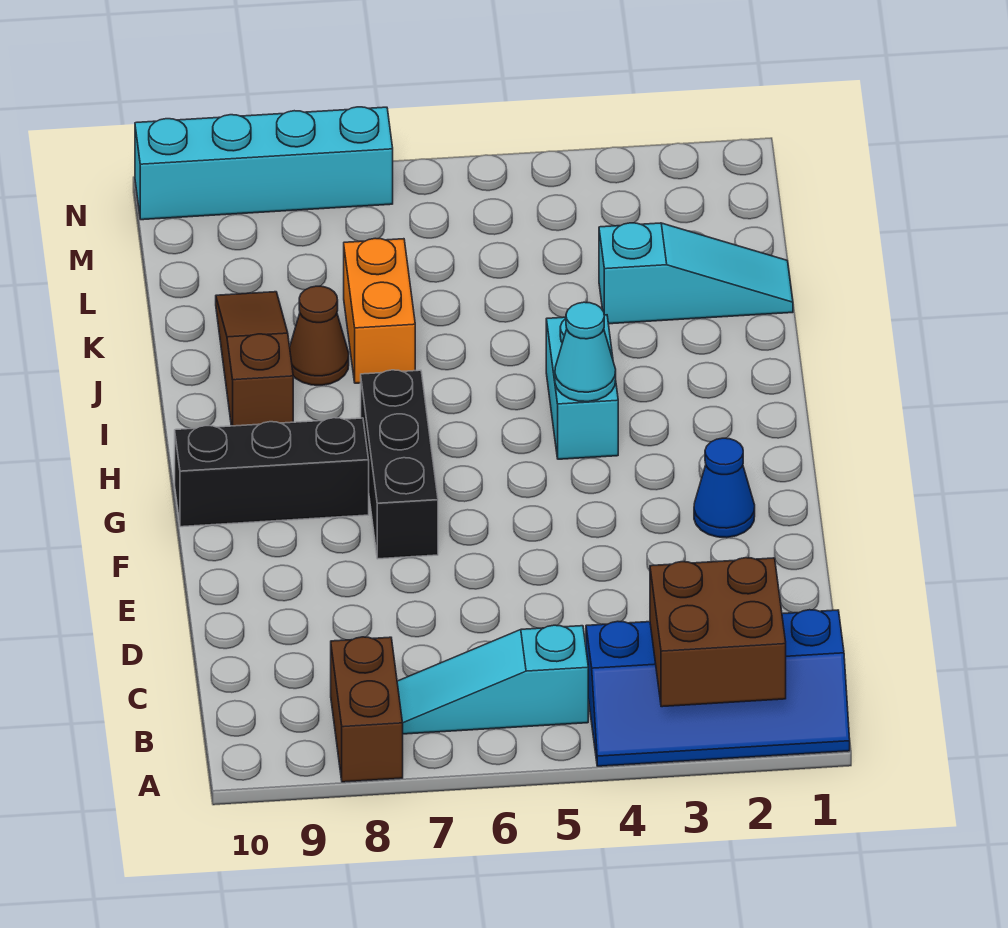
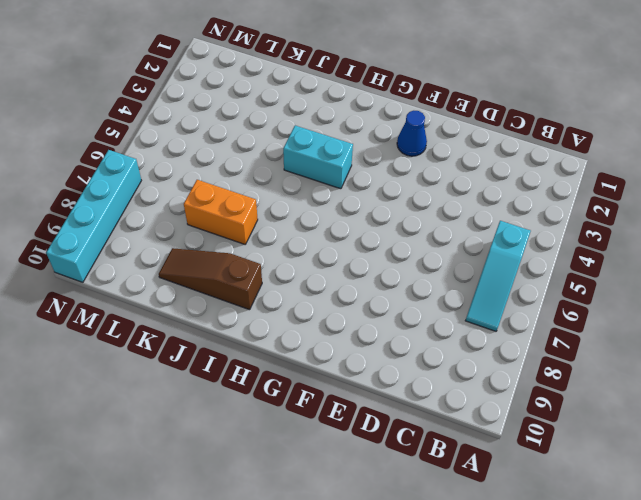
none -> blue slope A1:B4 level 1 top B
none -> brown brick A8:B8 level 1
none -> black brick F7:H7 level 1

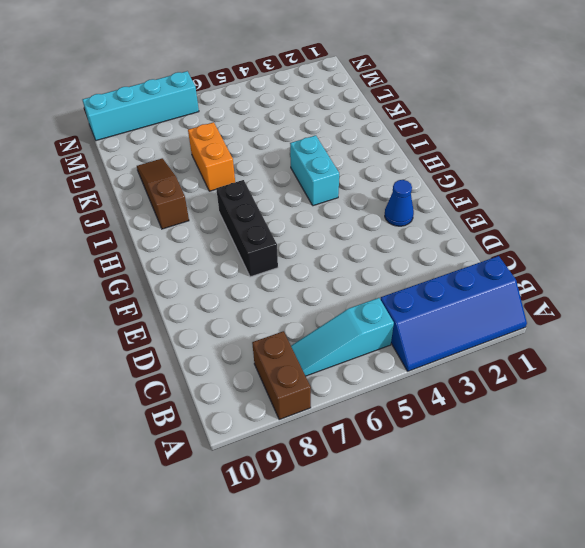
none -> black brick G8:G10 level 1
none -> brown cone J8 level 1
none -> cyan slope K1:K3 level 1 top 3

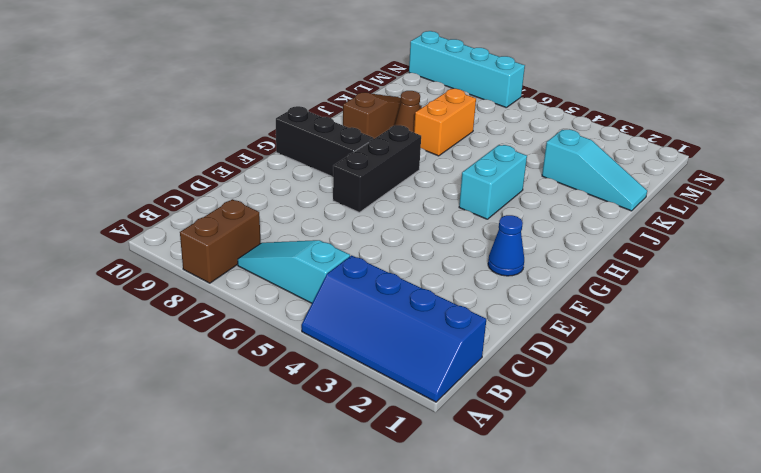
none -> brown brick A2:B3 level 2
none -> cyan cone H4 level 2

